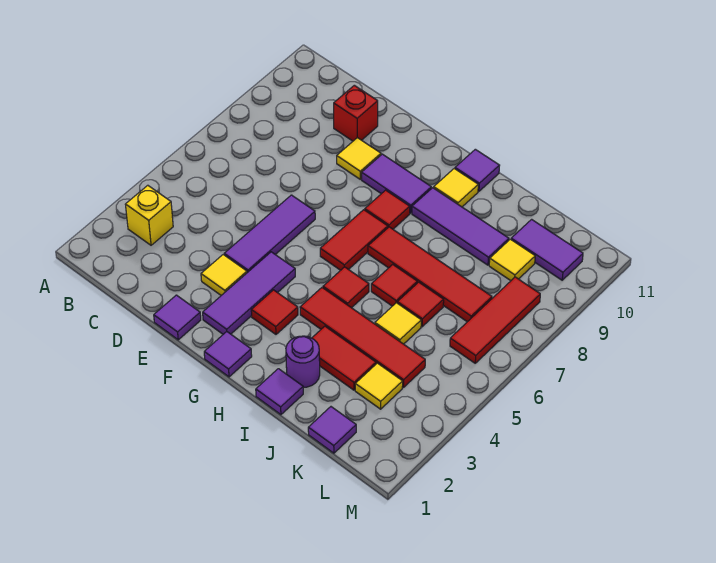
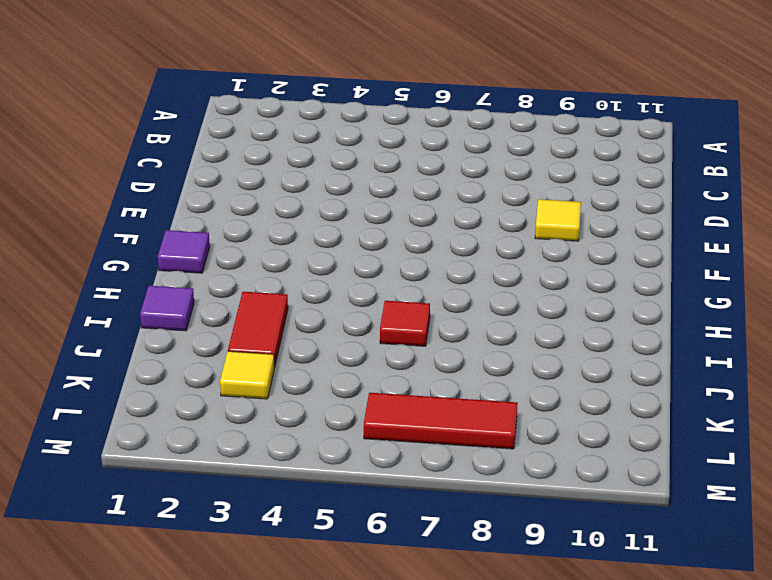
none -> yellow brick B3 level 1
none -> red brick D10 level 1
none -> purple tile E1 level 1

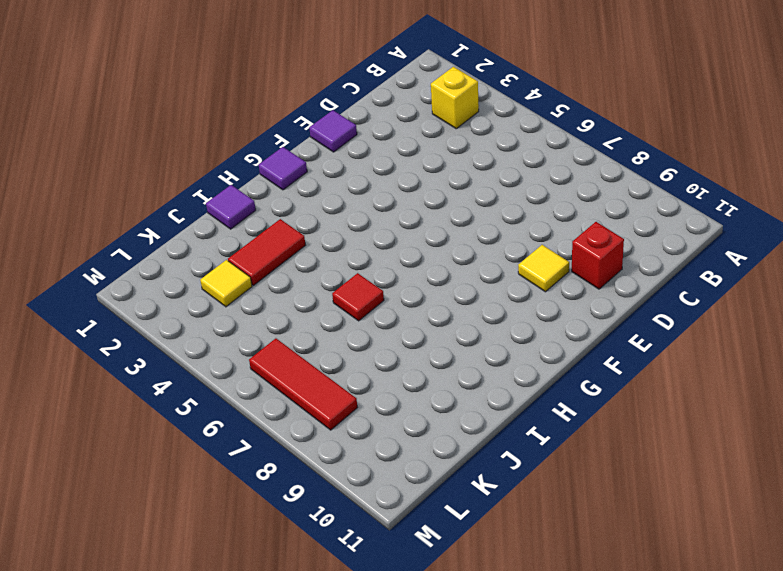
none -> yellow tile E3 level 1
none -> purple tile E4:E6 level 1
none -> purple tile F2:F4 level 1

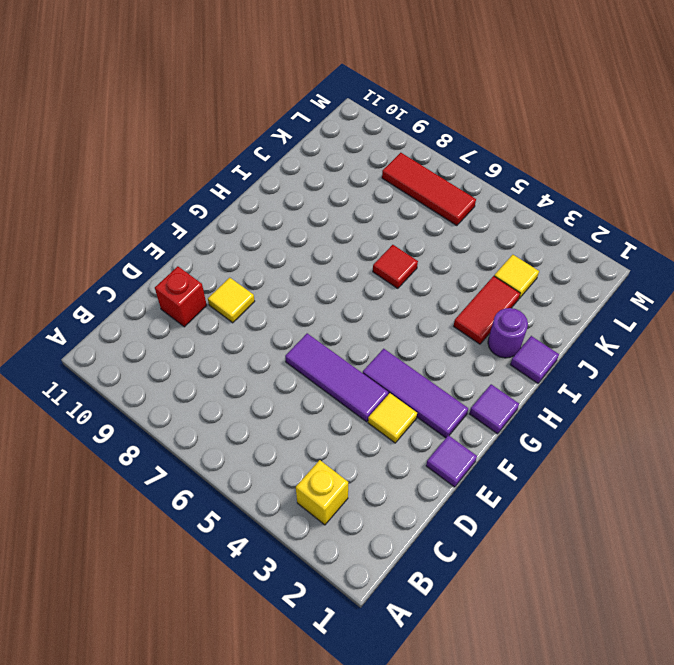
none -> purple tile F9:G9 level 1
none -> red tile G3 level 1
none -> red tile G6:G7 level 1

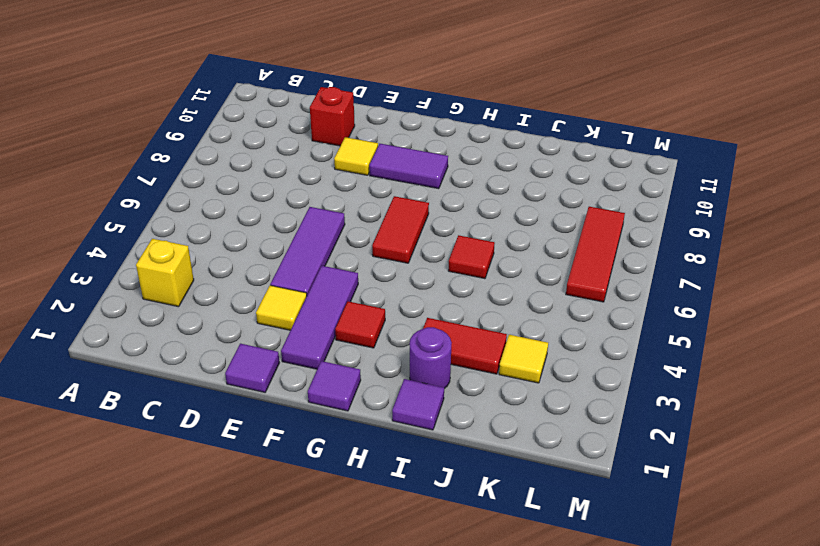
none -> red tile G8 level 1
none -> red tile H4:K4 level 1
none -> red tile H5 level 1

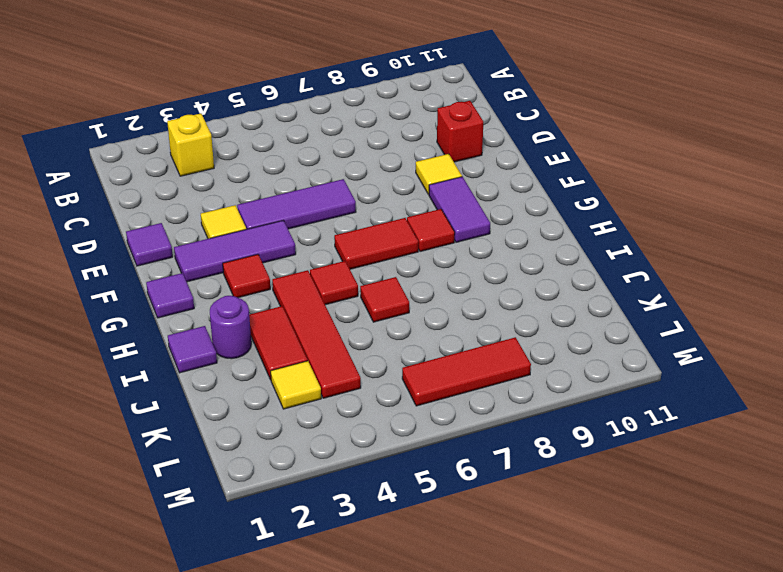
none -> red tile H7:K7 level 1
none -> purple tile H9:J9 level 1
none -> yellow tile H10 level 1

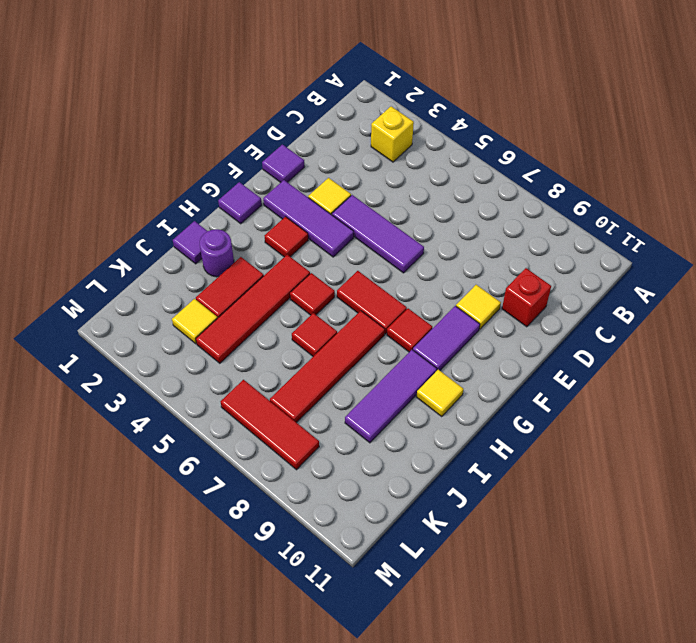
none -> purple tile H11 level 1
none -> yellow tile J5 level 1
none -> red tile J6 level 1

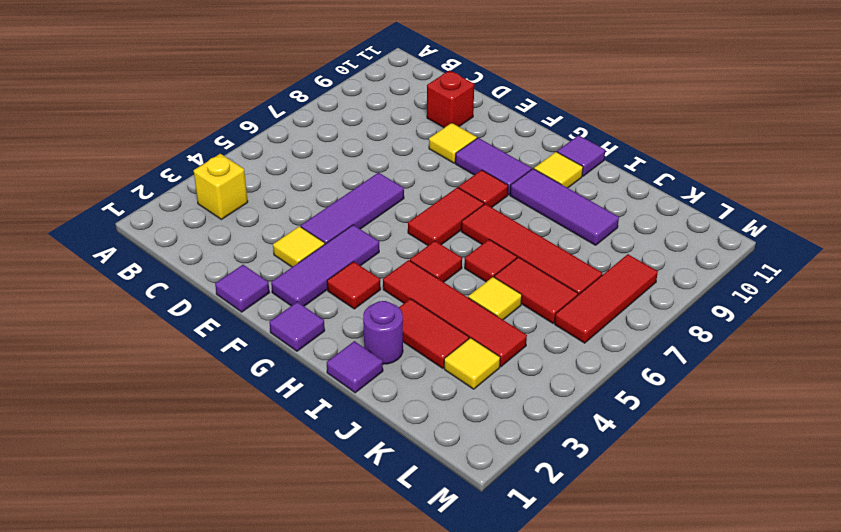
red tile J6:K6 level 1 -> red tile J6 level 1
none -> purple tile K1 level 1
none -> yellow tile K9 level 1
none -> purple tile K10:L10 level 1

